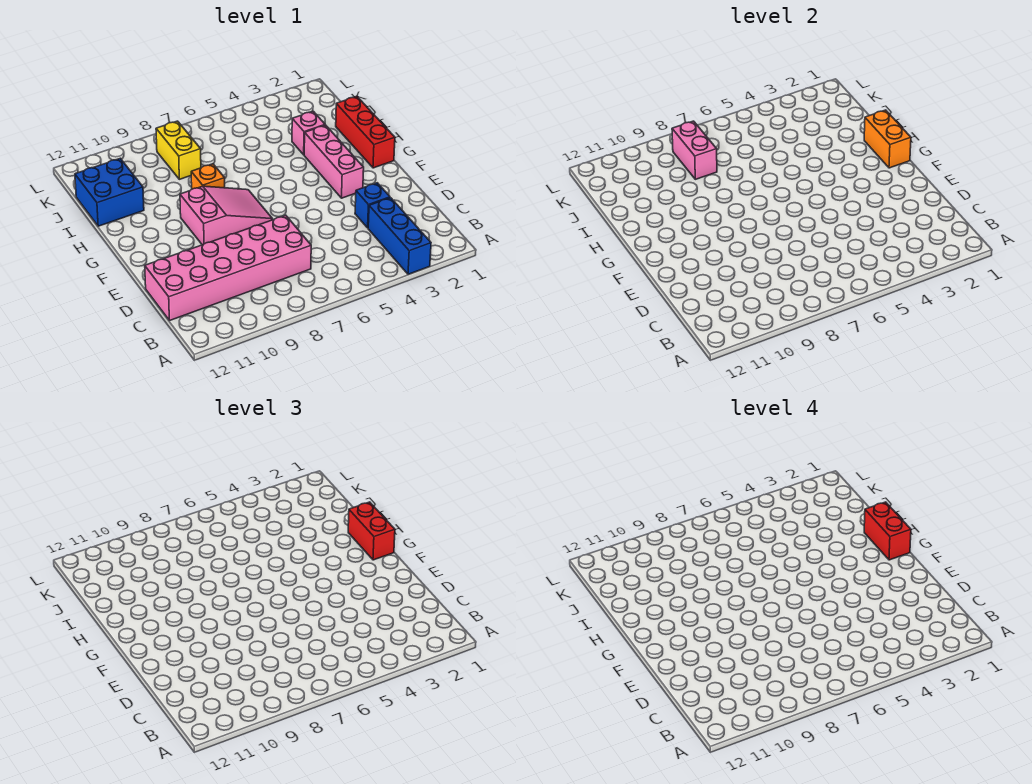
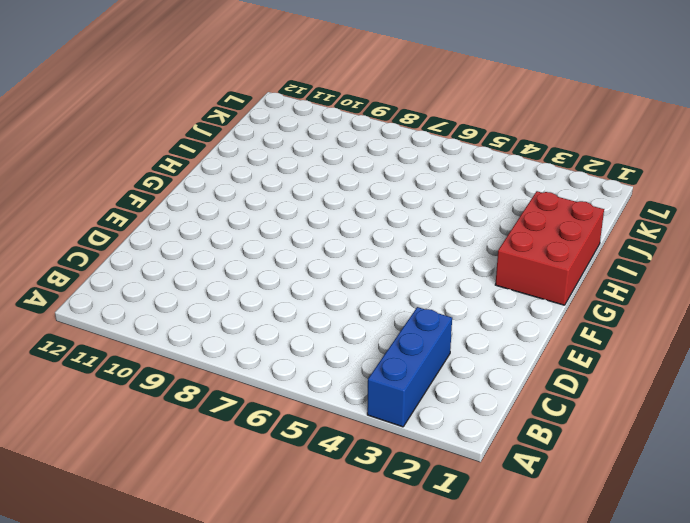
red brick G1:I2 level 1 -> red brick G1:I1 level 1
none -> pink brick C7:D12 level 1
none -> blue brick D3 level 1
none -> pink brick F3:H3 level 1

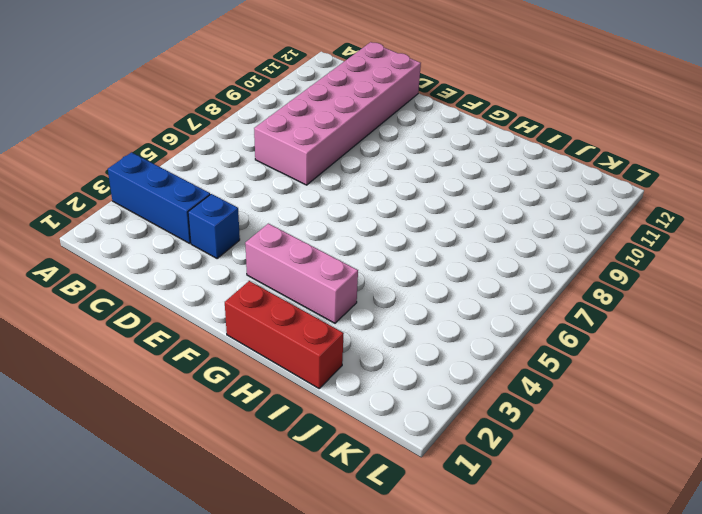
none -> pink slope F7:G9 level 1 top 9
none -> orange brick H8 level 1
none -> pink brick I3 level 1

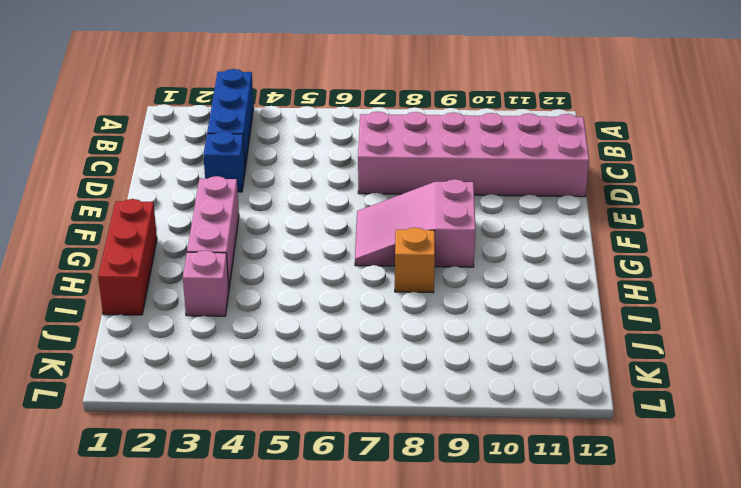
none -> blue brick I11:J12 level 1
none -> yellow brick J8:K8 level 1
none -> orange brick G1:H1 level 2

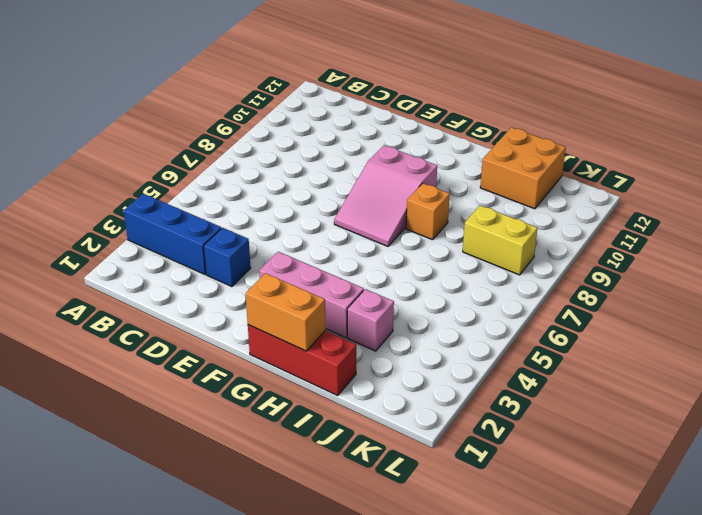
orange brick I11:J12 level 1 -> blue brick I11:J12 level 1
none -> pink brick C7:D12 level 1
none -> pink brick J8:K8 level 2
none -> red brick G1:H1 level 3

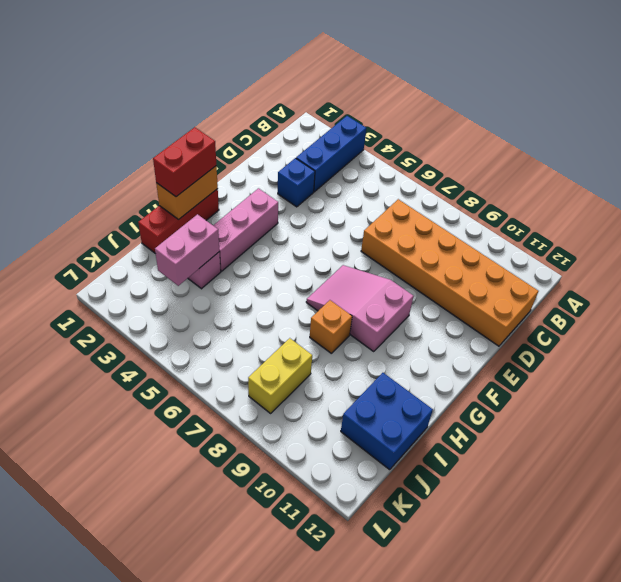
orange brick C7:D12 level 1 -> pink brick C7:D12 level 1
pink brick I3:J3 level 2 -> pink brick J8:K8 level 2
none -> red brick G1:H1 level 4

